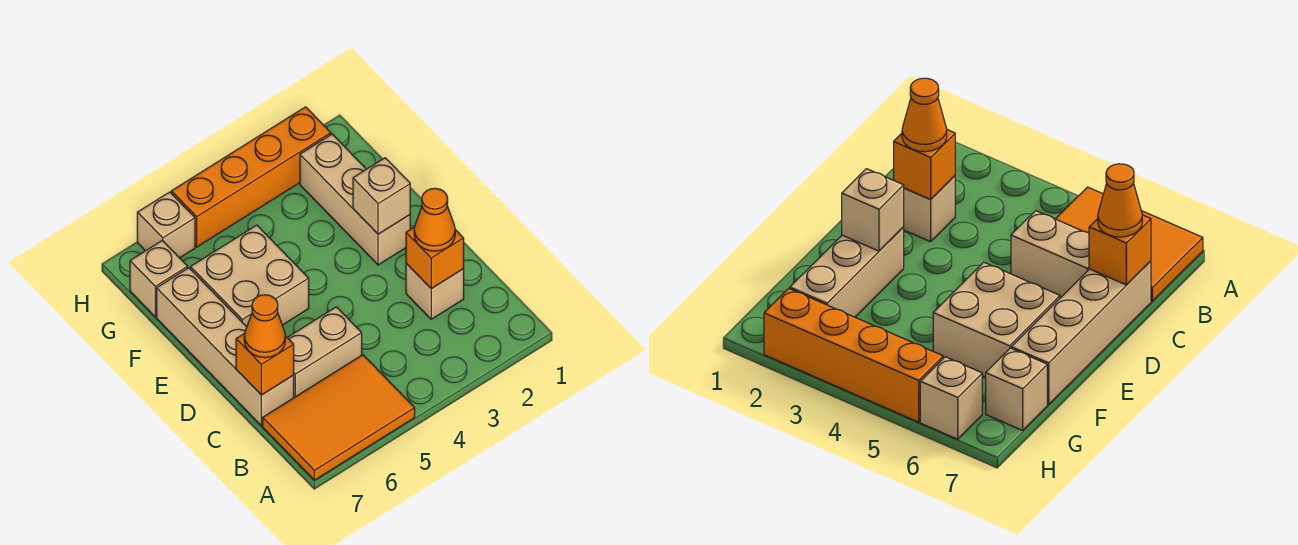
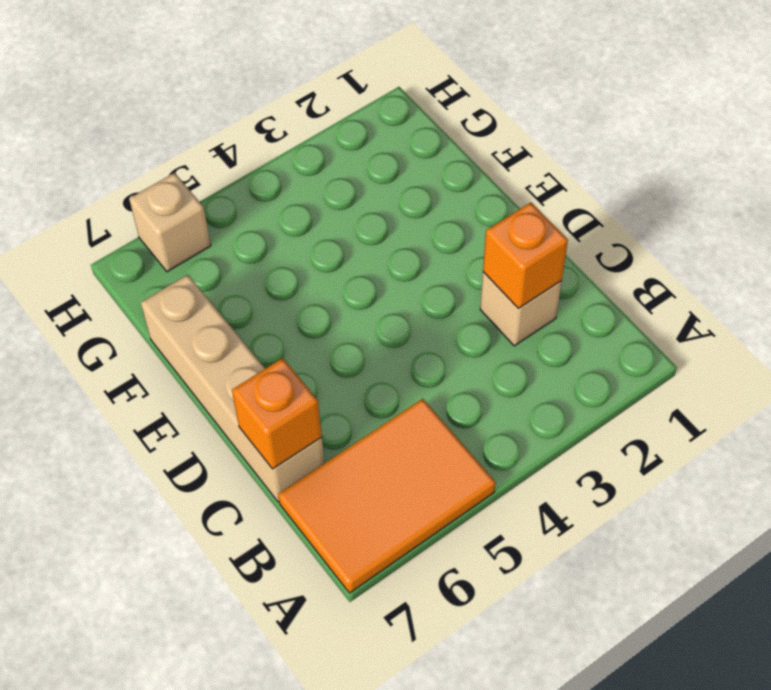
none -> tan brick C5:C6 level 1
none -> tan brick E2:G2 level 1
none -> tan brick E5:F6 level 1

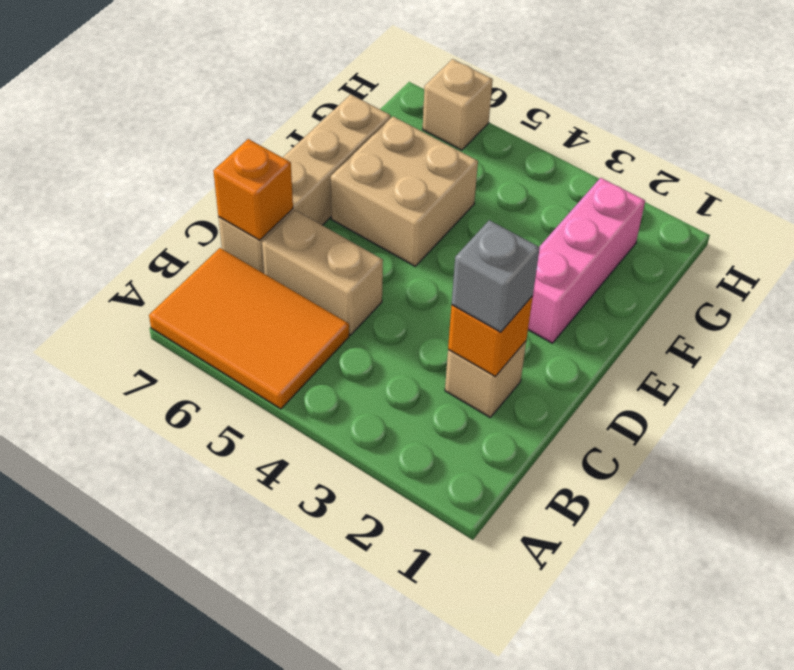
grey brick C2 level 3 -> orange cone C2 level 3
pink brick E2:G2 level 1 -> tan brick E2:G2 level 1
none -> tan brick G7 level 1
none -> orange brick H2:H5 level 1
none -> tan brick E2 level 2

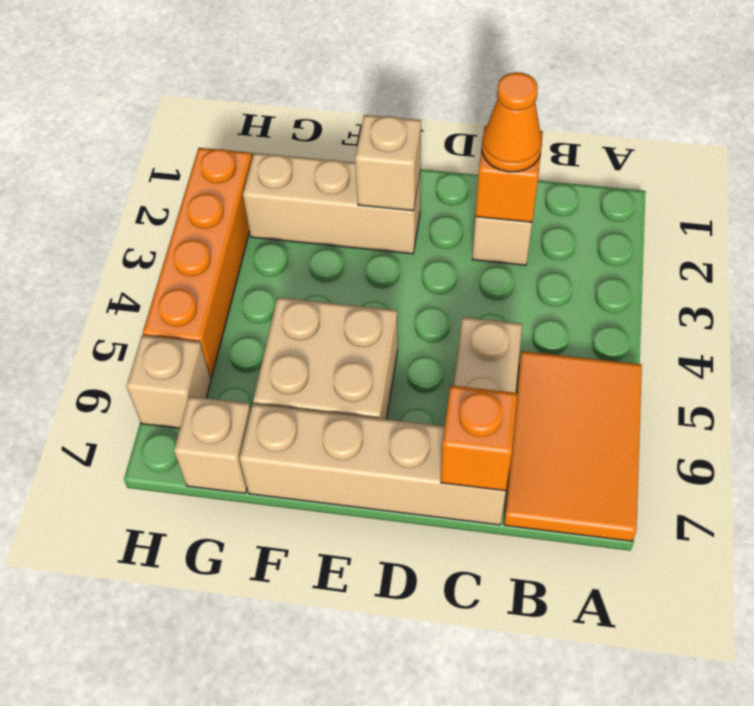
none -> orange cone C7 level 3

